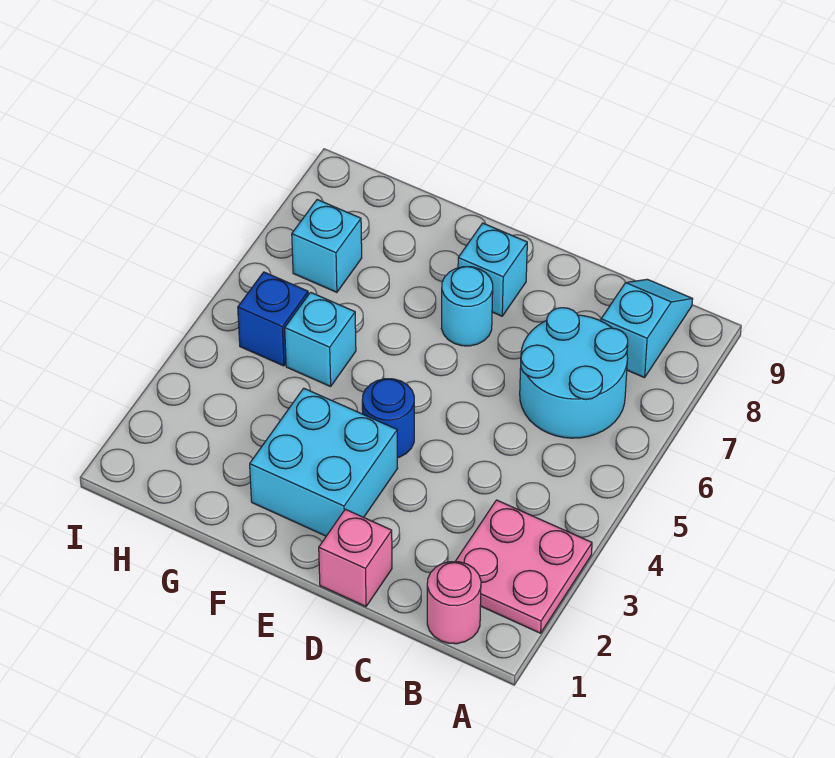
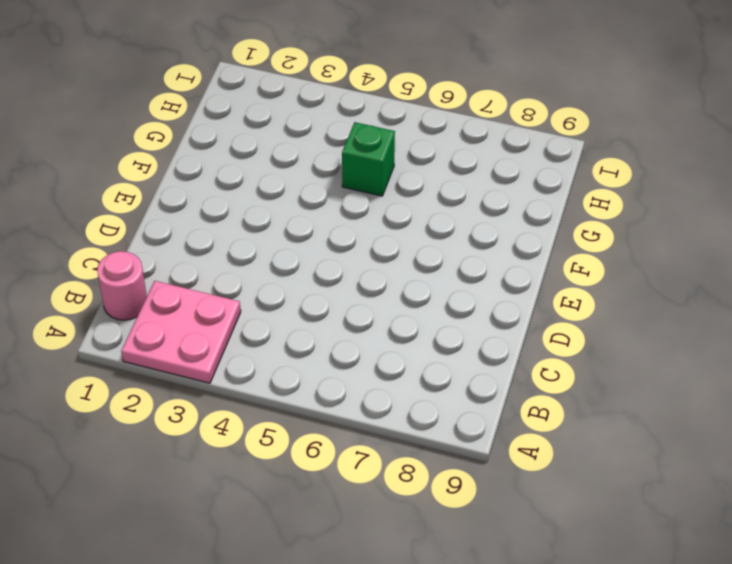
green brick G5 level 1 -> cyan brick G5 level 1
none -> cyan round brick B6:C7 level 1
none -> cyan slope B8:B9 level 1 top 8
none -> pink brick D1 level 1

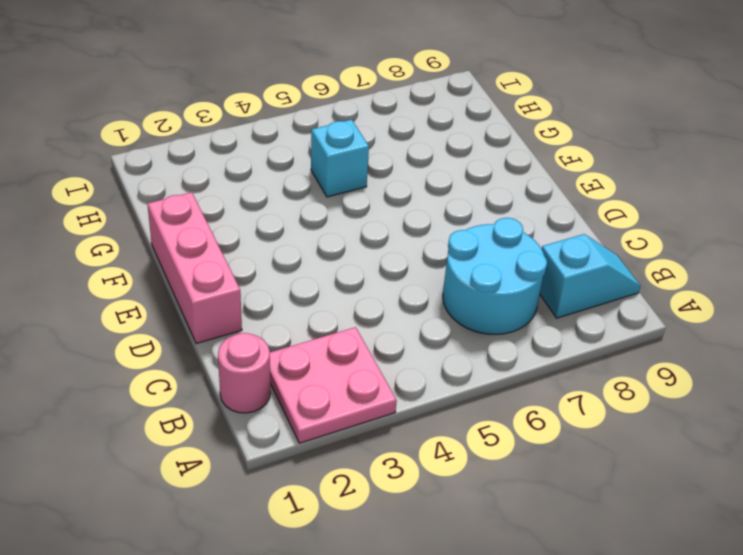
pink brick D1:F1 level 1 -> pink brick D1 level 1
none -> cyan brick E2:F3 level 1
none -> blue round brick E4 level 1
none -> cyan round brick E7 level 1

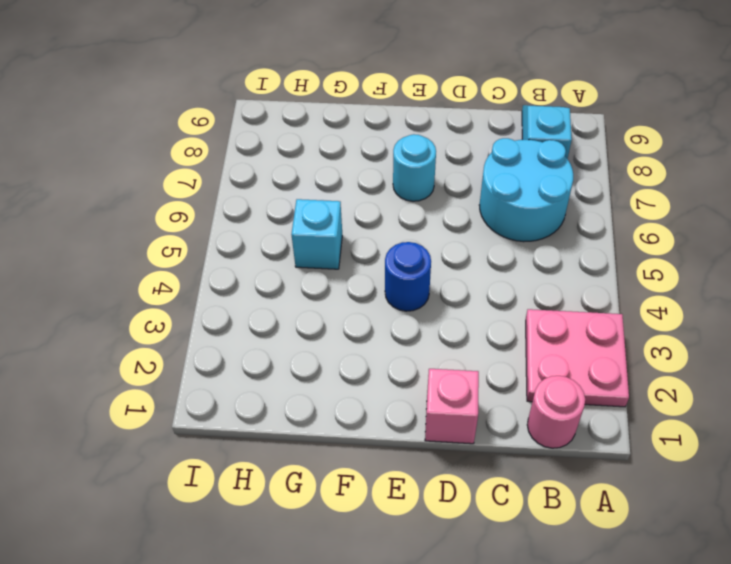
none -> cyan brick E2:F3 level 1
none -> cyan brick E8 level 1
none -> blue brick H5 level 1

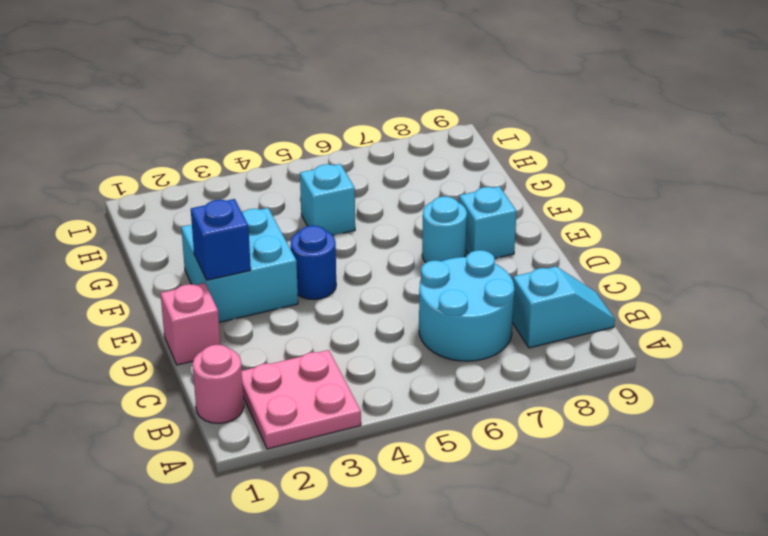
blue brick E2 level 2 -> blue brick H5 level 1
none -> cyan brick H7 level 1

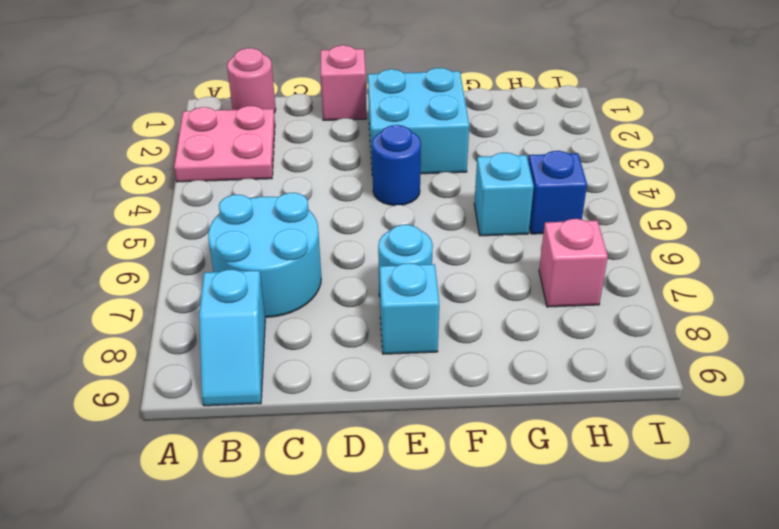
pink brick H7 level 1 -> cyan brick H7 level 1

